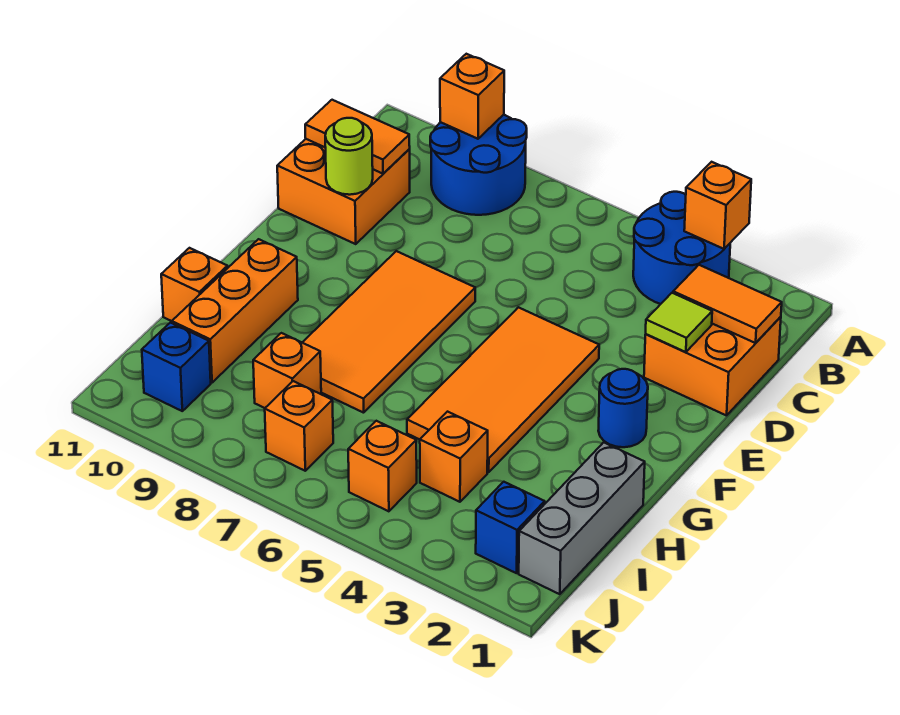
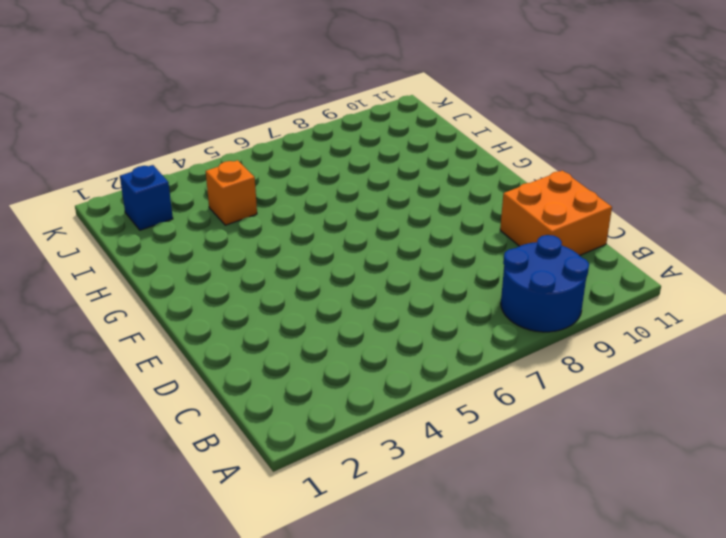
none -> blue round brick A3:B4 level 1
none -> orange brick C1:D2 level 1
none -> orange tile E4:H5 level 1

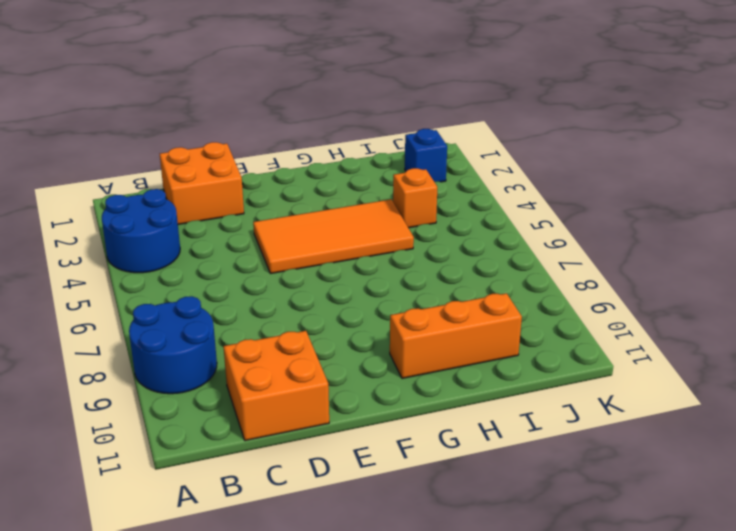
none -> orange tile E7:H8 level 1
none -> blue round brick F2 level 1
none -> grey brick H1:J1 level 1

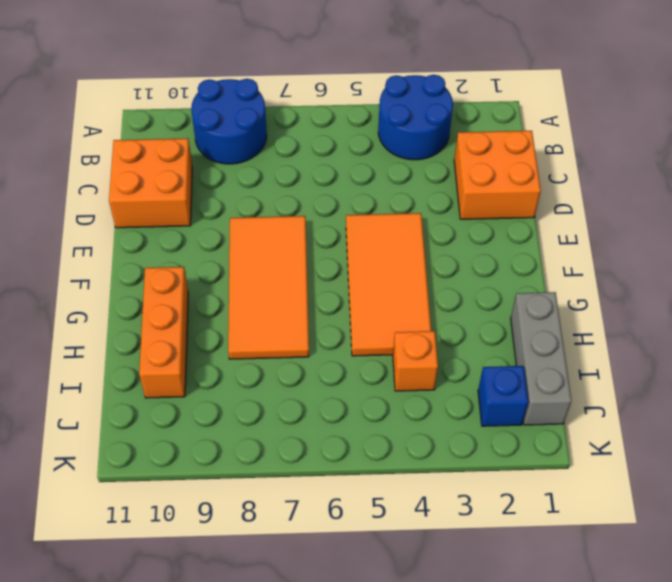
none -> blue round brick F2 level 1
none -> orange brick H11 level 1
none -> orange brick I8 level 1

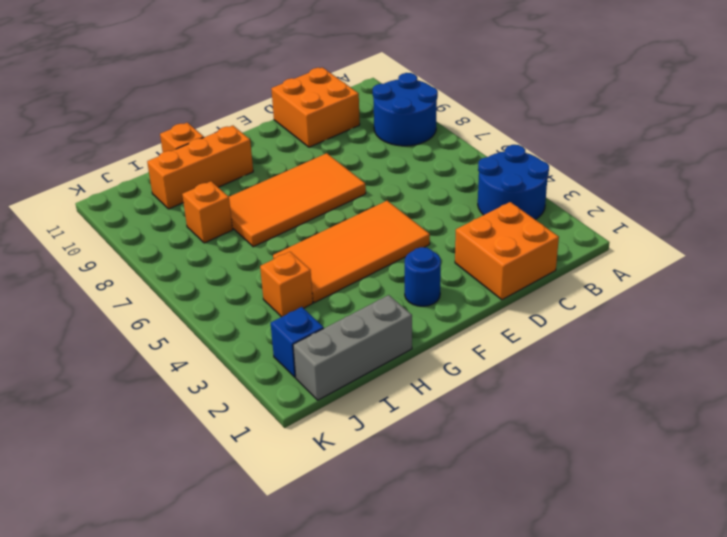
none -> orange brick J5 level 1
none -> orange brick J7 level 1
none -> blue brick J10 level 1

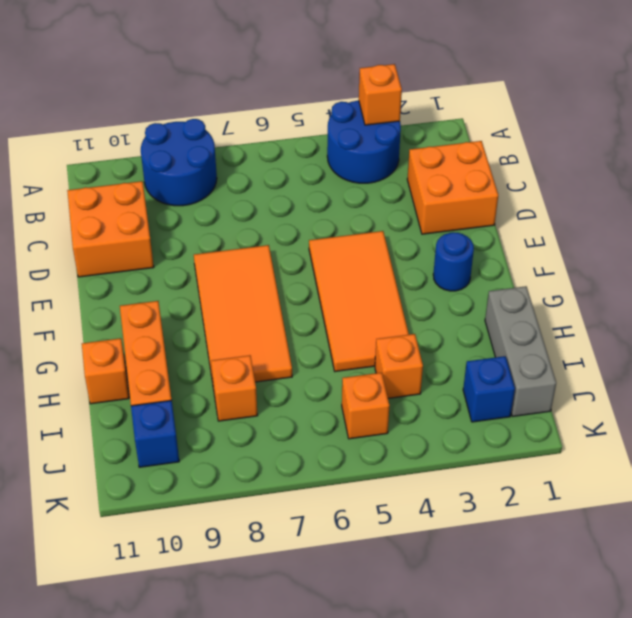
none -> orange brick J7 level 1
none -> orange brick A9 level 2
none -> orange tile C1:C2 level 2

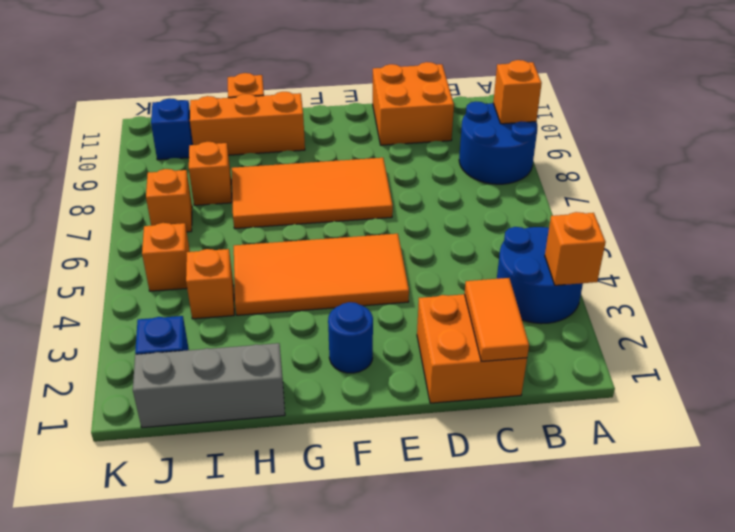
none -> orange tile C10:C11 level 2
none -> lime tile D2 level 2
none -> lime round brick D10 level 2

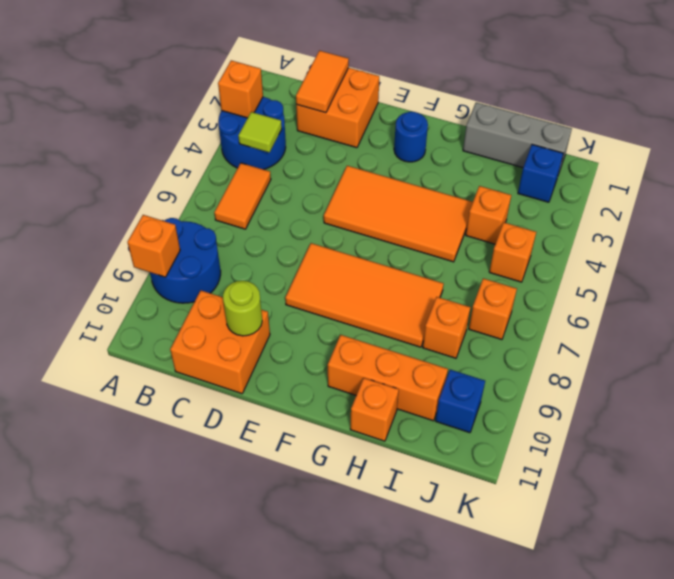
lime tile B4 level 2 -> lime tile D2 level 2
orange tile B5:B6 level 1 -> orange tile C10:C11 level 2

